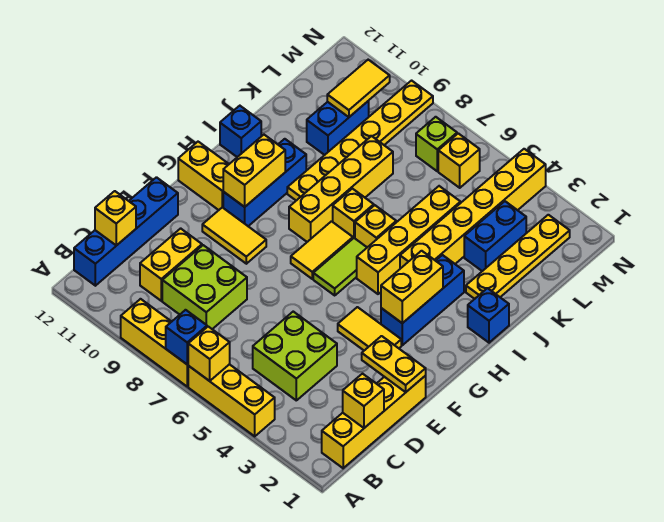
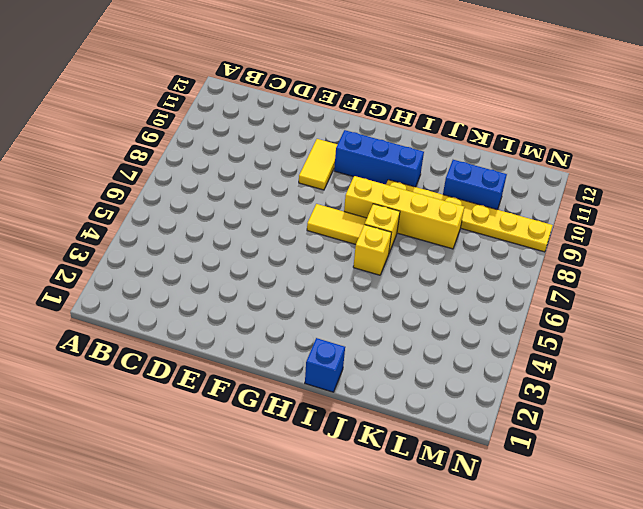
none -> yellow brick A4:A6 level 1
none -> yellow brick A7:A9 level 1
none -> yellow brick B1:E1 level 1
none -> blue brick B12:E12 level 1

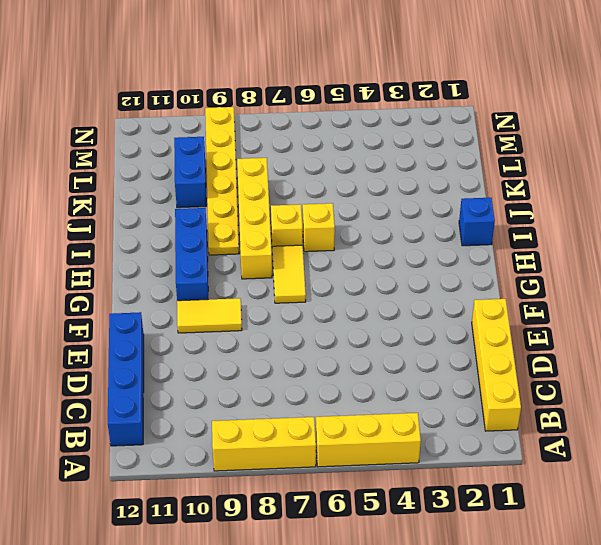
none -> lime brick C4:D5 level 1
none -> lime brick C8:D9 level 1
none -> yellow brick C10:D10 level 1
none -> yellow tile F3:F4 level 1

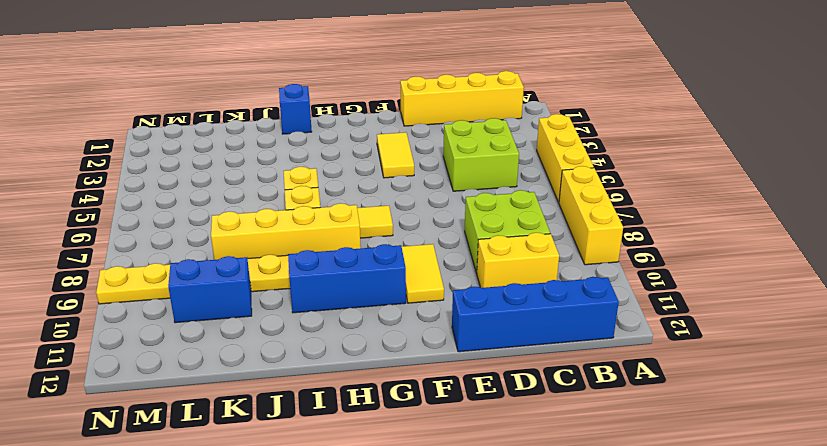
none -> blue brick G3:I3 level 1
none -> lime tile G6:H6 level 1
none -> yellow brick G11:G12 level 1
none -> yellow brick H5:K5 level 1

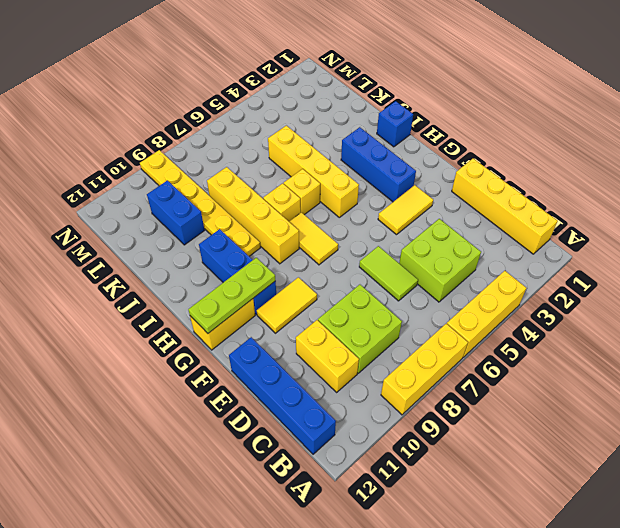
lime tile D6:E6 level 1 -> lime tile G6:H6 level 1
lime plate G10:G12 level 2 -> yellow brick G10:H10 level 2
none -> yellow brick I4:N4 level 1
none -> blue brick I12 level 1
none -> yellow plate J2:M2 level 1
none -> blue brick K3:L3 level 1

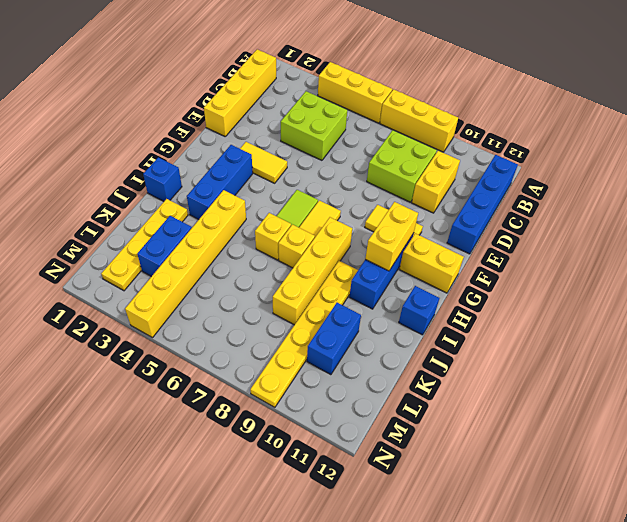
none -> yellow brick H5:K5 level 1
none -> yellow brick M6 level 1
none -> lime brick M7 level 1
none -> yellow brick A6 level 2

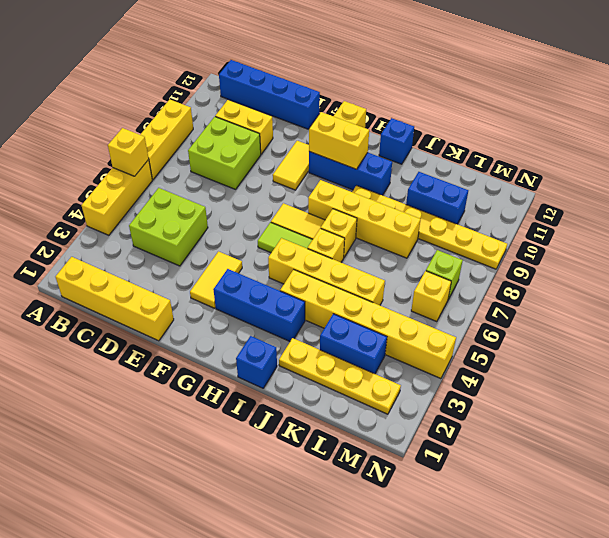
none -> blue brick A7 level 2
none -> yellow brick C1 level 2
none -> yellow brick C12 level 2
none -> yellow plate E1:E2 level 2

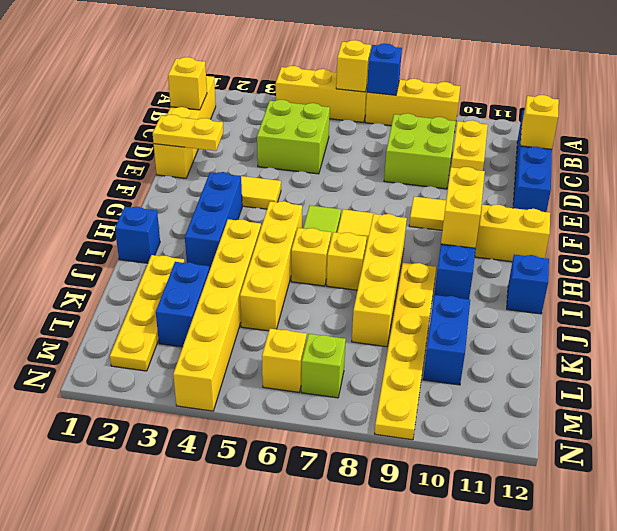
none -> yellow brick G3:H3 level 2
none -> yellow tile L10:M10 level 2

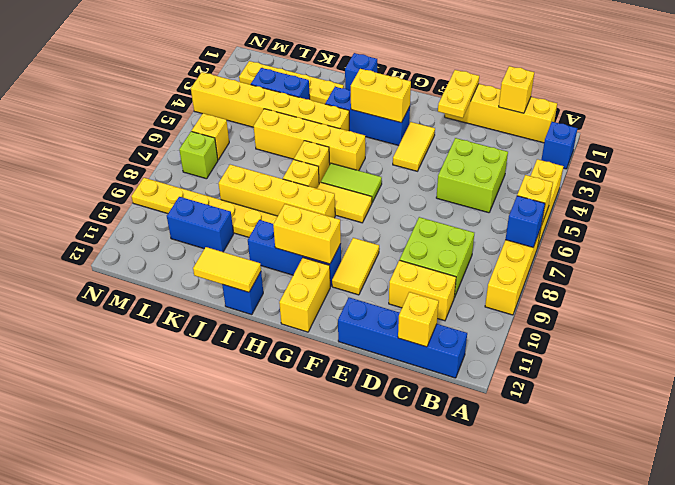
blue brick A2 level 1 -> none
yellow tile I12:J12 level 2 -> yellow tile L10:M10 level 2

